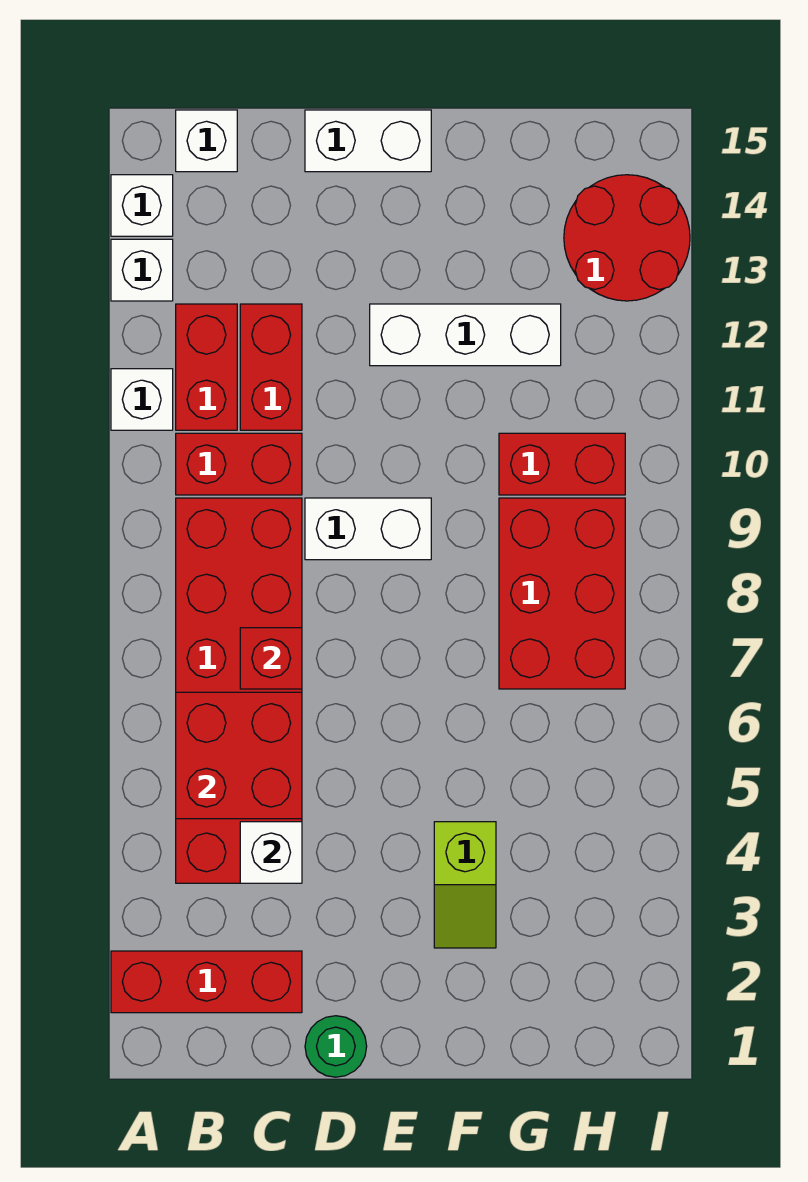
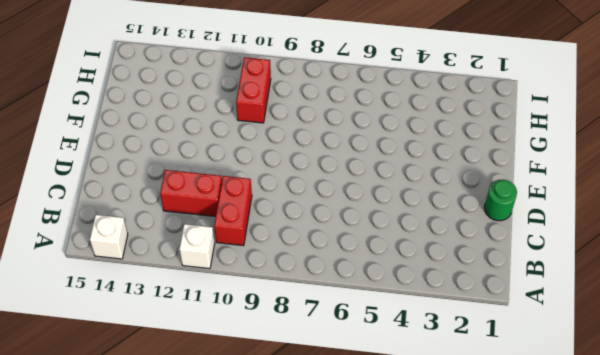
none -> red brick A2:C2 level 1
none -> white brick A13 level 1
none -> red brick B4:C9 level 1

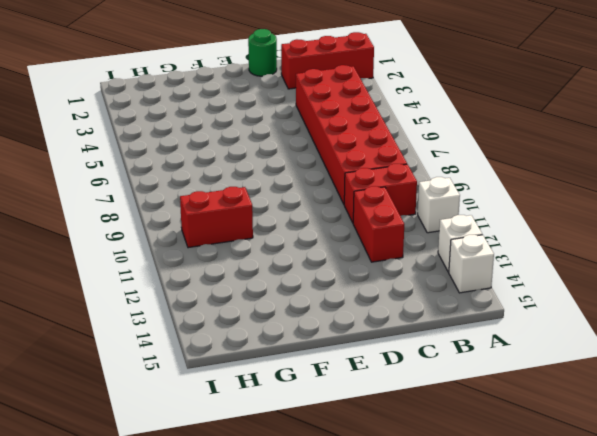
none -> red brick B11:B12 level 1
none -> white brick B15 level 1
none -> white brick D9:E9 level 1

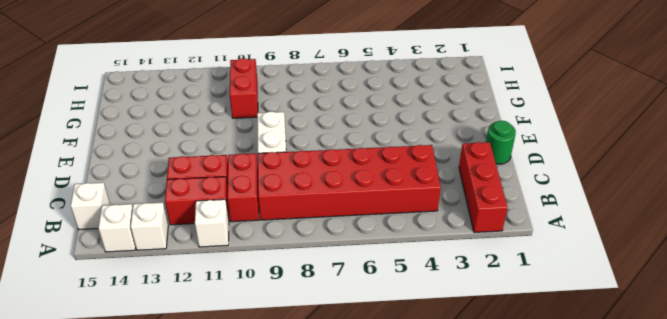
none -> white brick D15:E15 level 1
none -> white brick E12:G12 level 1
none -> lime slope F3:F4 level 1 top 4

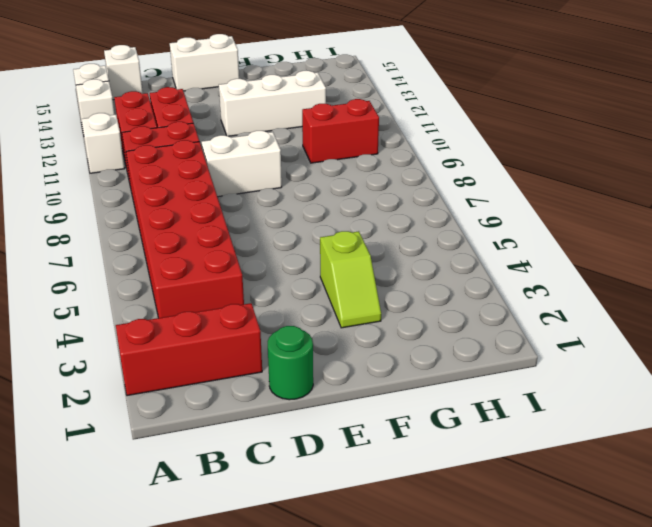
none -> red brick G7:H9 level 1
none -> red round brick H13:I14 level 1
none -> red brick B5:C6 level 2

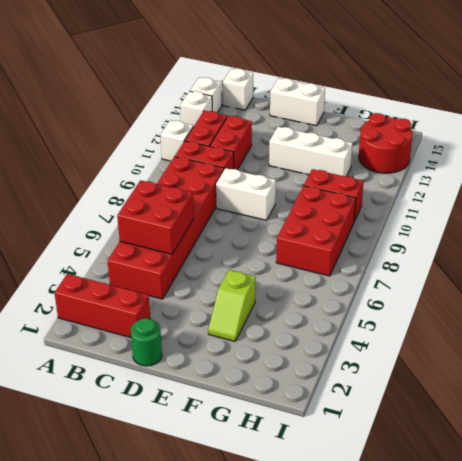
none -> white brick C4 level 2
none -> red brick C7 level 2

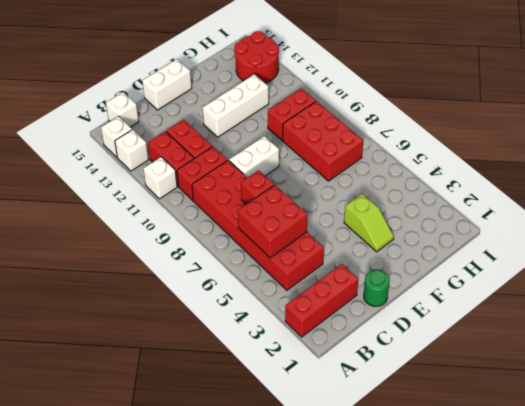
none -> white brick C4 level 2

